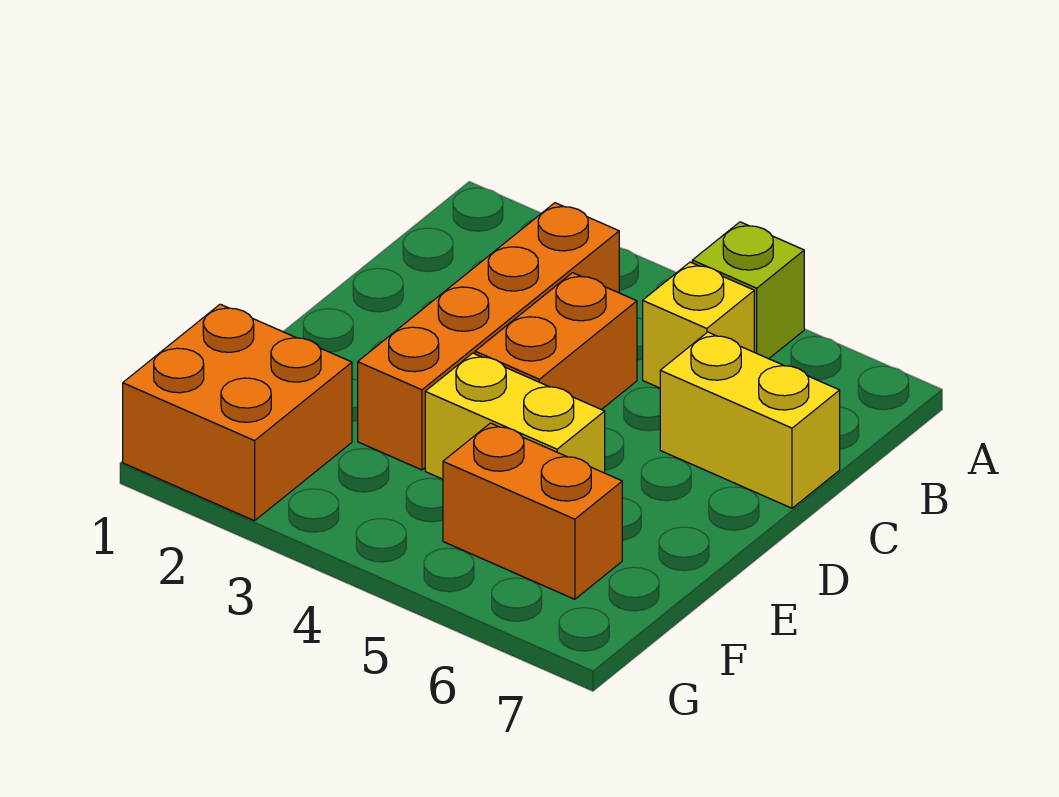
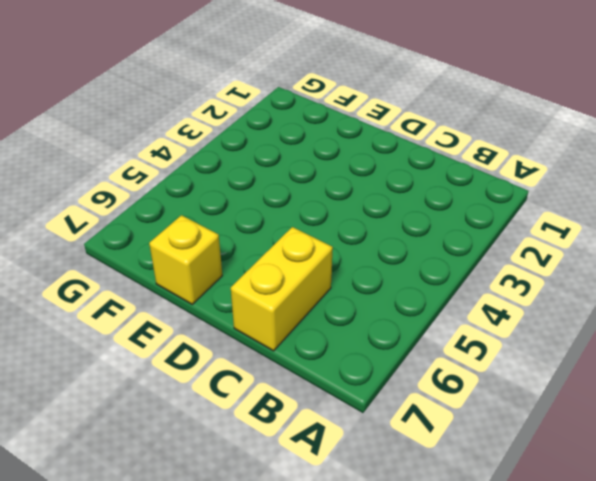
yellow brick E7 level 1 -> yellow brick B5 level 1
none -> lime brick A5 level 1
none -> orange brick B3:E3 level 1

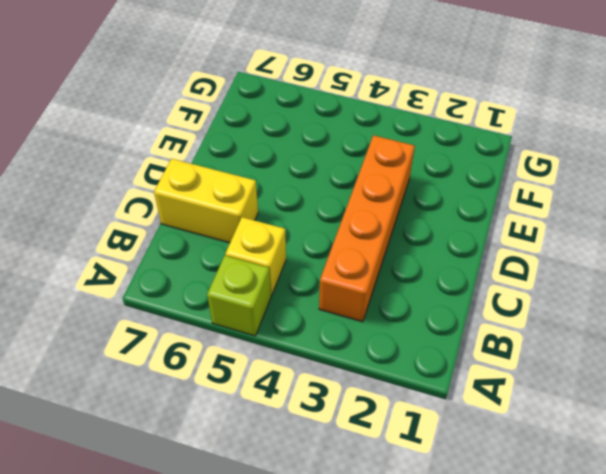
none -> orange brick C4:D4 level 1
none -> yellow brick E4:E5 level 1

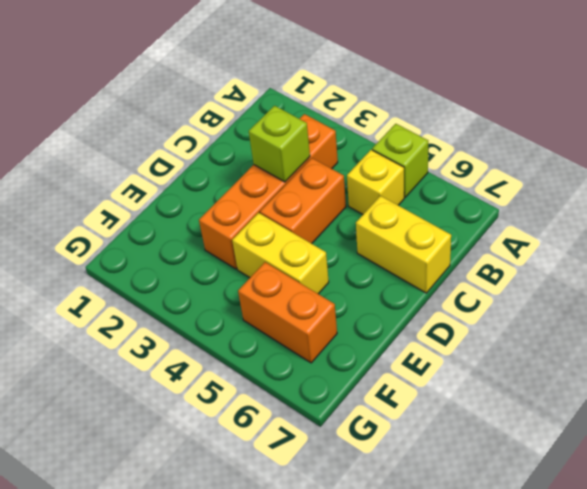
lime brick C3 level 2 -> none
none -> orange brick F1:G2 level 1

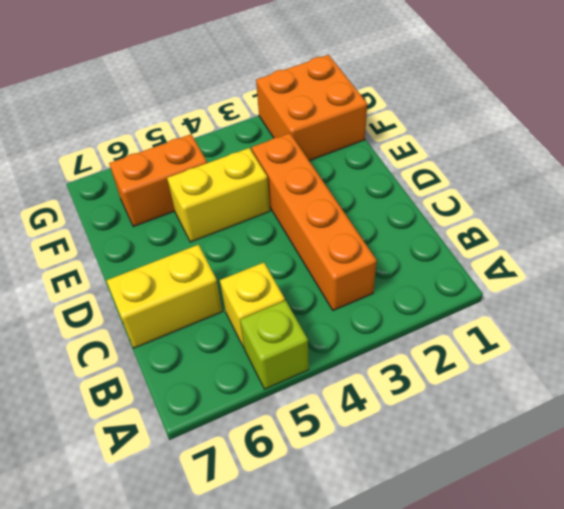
none -> orange brick C4:D4 level 1

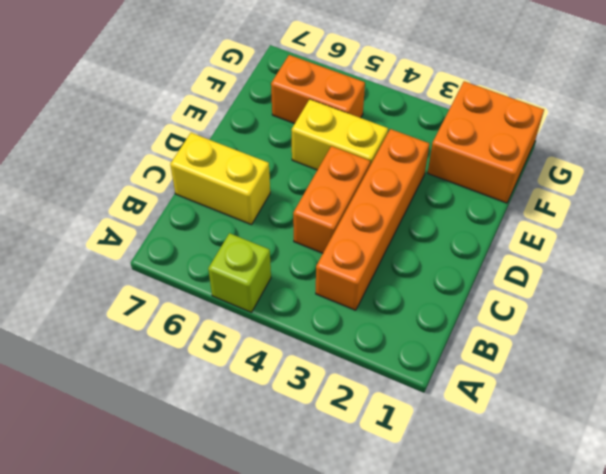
none -> yellow brick B5 level 1

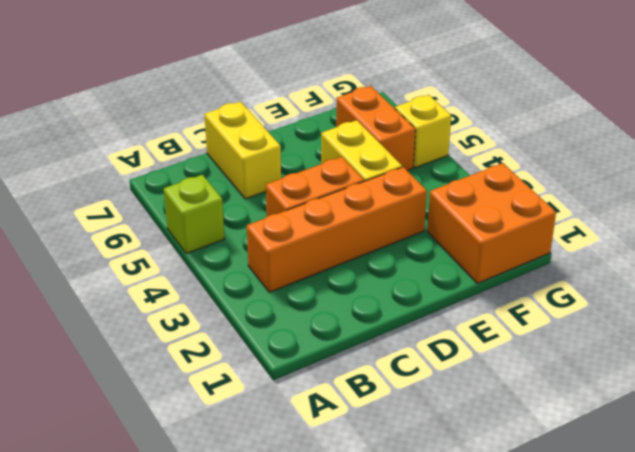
yellow brick G5 level 1 -> yellow brick B5 level 1

